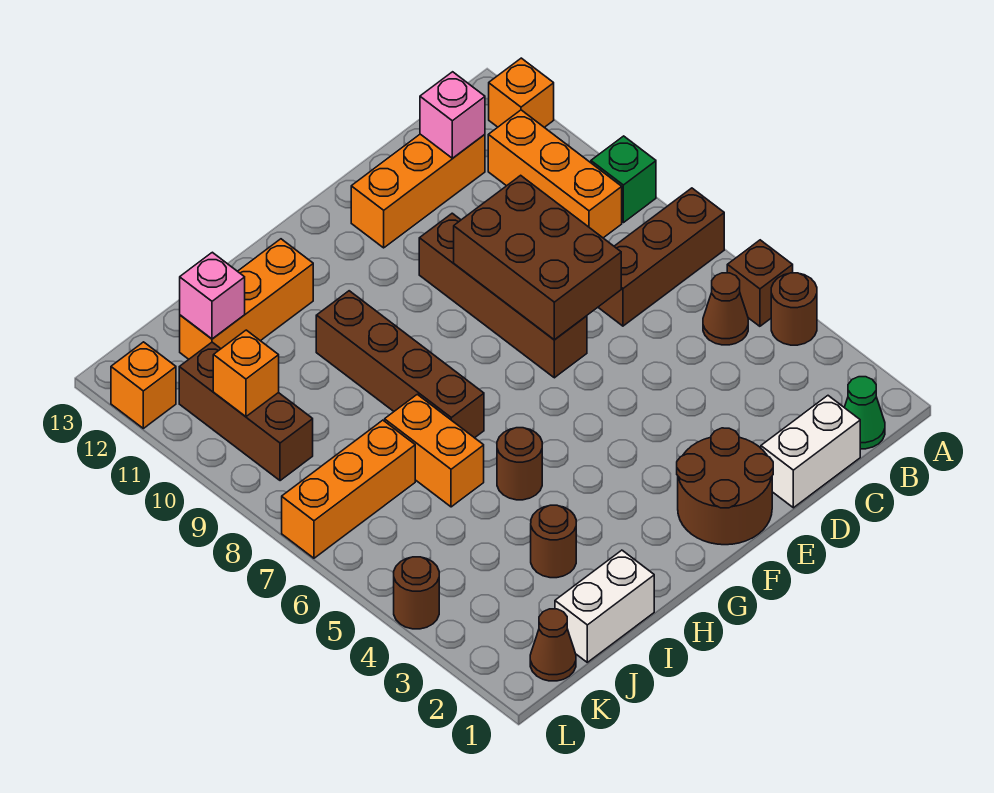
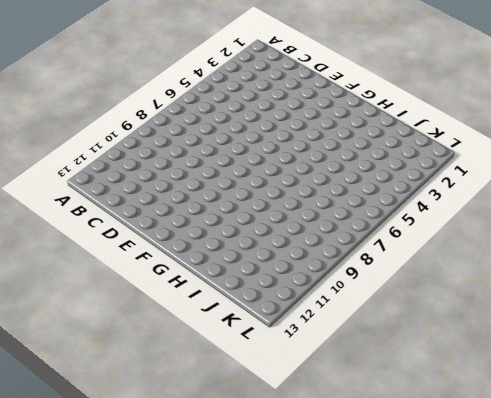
none -> brown round brick A4 level 1
none -> brown brick A5 level 1
none -> brown brick A7:C7 level 1

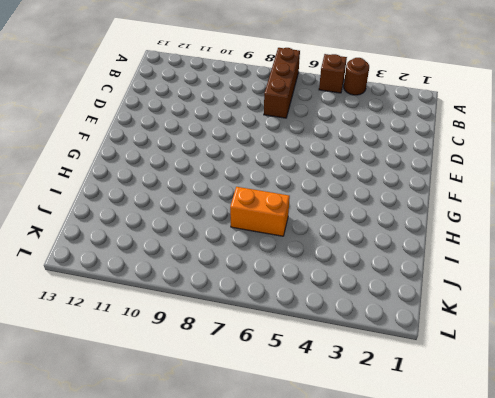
none -> green brick A9 level 1
none -> orange brick A12 level 1
none -> green cone B1 level 1

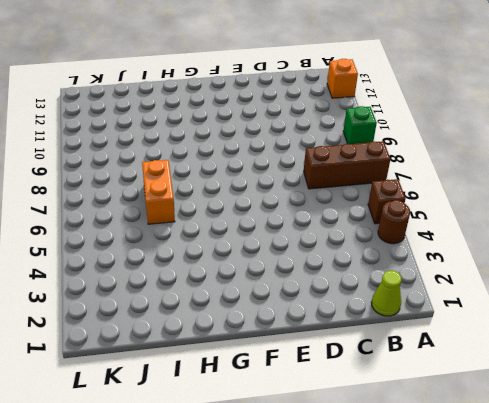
lime cone B1 level 1 -> green cone B1 level 1
none -> brown cone B5 level 1
none -> orange brick B9:B11 level 1
none -> white brick C1:D1 level 1

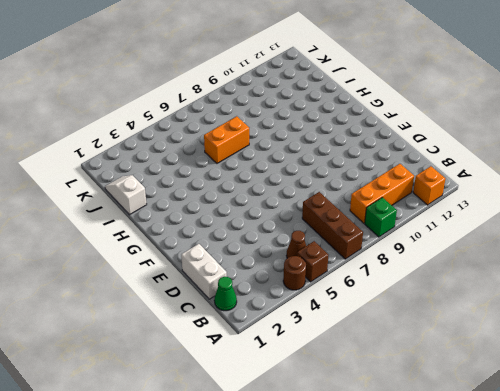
white slope I1:J1 level 1 top I -> white brick I1:J1 level 1
none -> orange brick C12:E12 level 1
none -> brown round brick E1:F2 level 1
none -> brown brick E7:E10 level 1

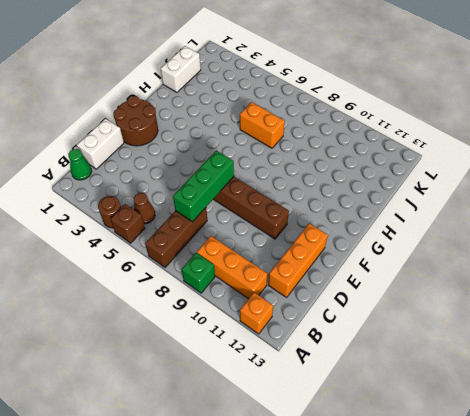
green brick C7:E7 level 2 -> brown brick D7:E9 level 2
none -> brown round brick H5 level 1
none -> brown brick H7:H10 level 1
none -> orange brick H12:J12 level 1

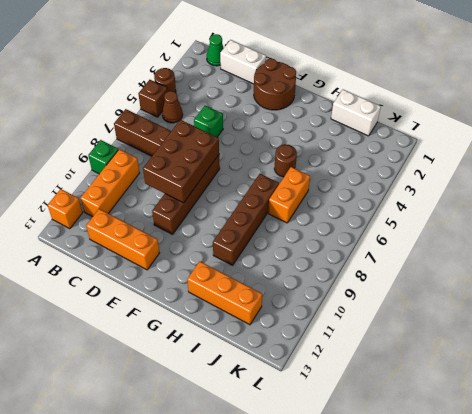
green brick D5 level 1 -> none
none -> brown round brick I3 level 1
none -> orange brick J7:L7 level 1
none -> brown cone K1 level 1

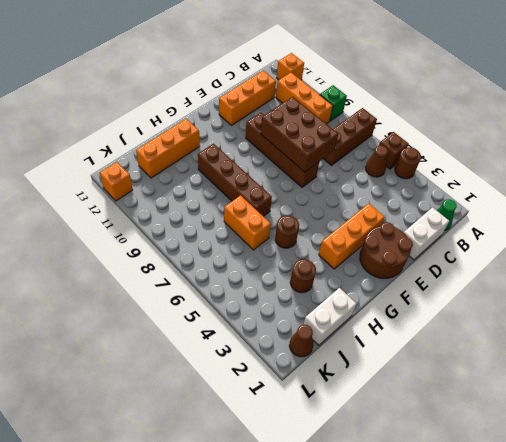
orange brick E3:G3 level 1 -> orange brick J7:L7 level 1
none -> brown brick K9:K11 level 1
none -> brown round brick L4 level 1
none -> pink brick C12 level 2

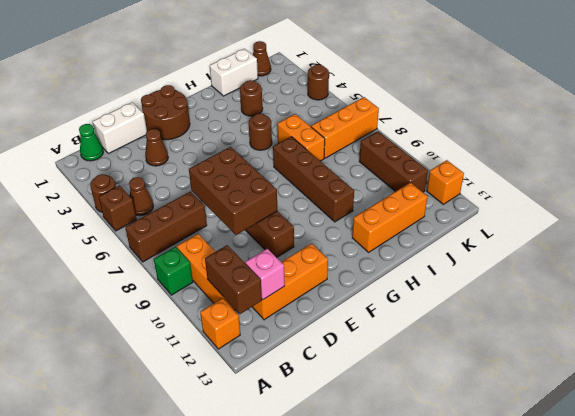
brown brick B11:B12 level 2 -> none
brown cone D3 level 1 -> none
none -> pink brick J12 level 2
none -> orange brick K10 level 2

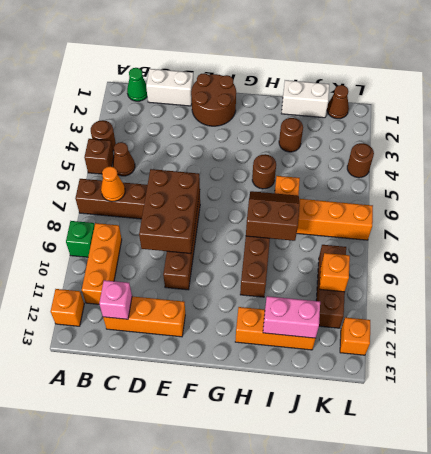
orange cone B7 level 2 -> none
brown slope H7:I8 level 2 top 8 -> none
pink brick I12:J12 level 2 -> pink brick J12 level 2

